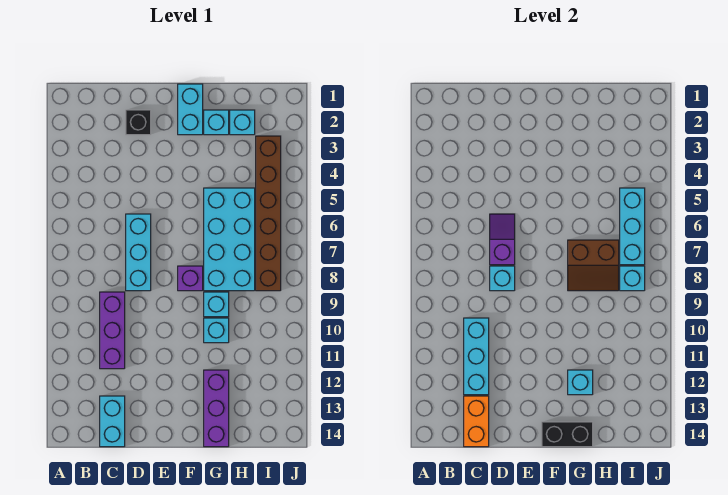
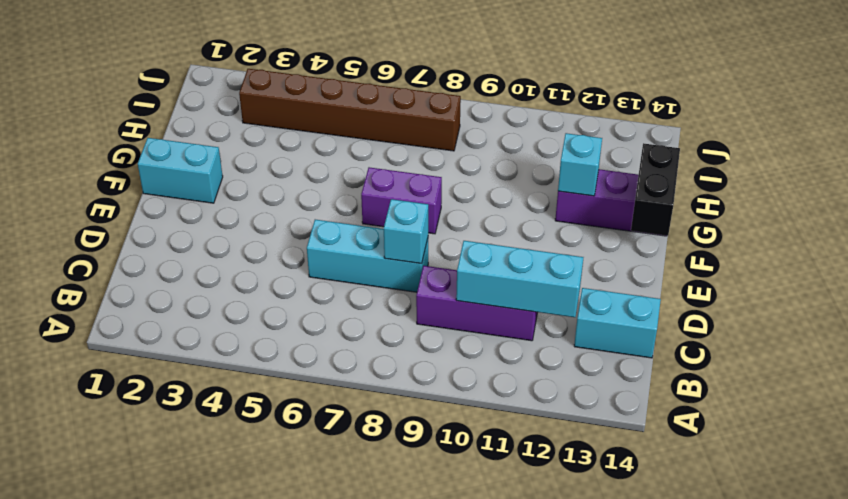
purple brick F7:F8 level 1 -> purple brick F8 level 1
none -> black brick D2 level 1
none -> cyan brick G2 level 1
none -> cyan brick G5:H8 level 1

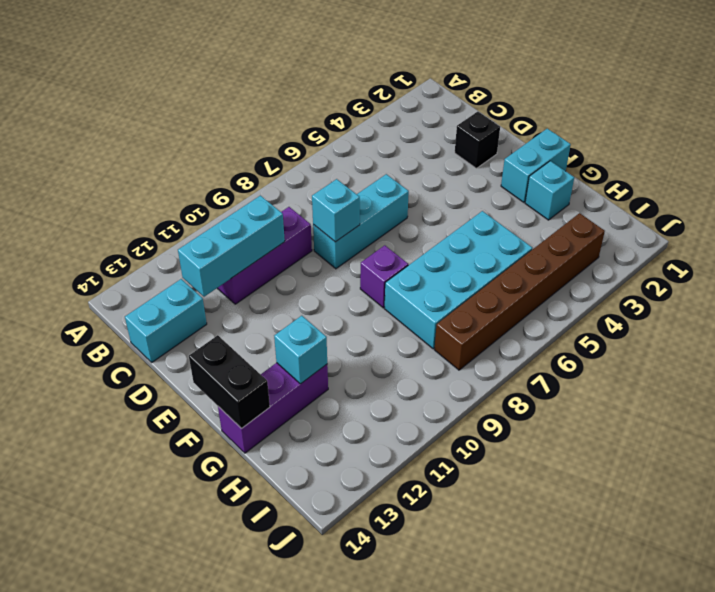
none -> cyan brick G9 level 1
none -> cyan brick G10 level 1
none -> cyan brick H2 level 1

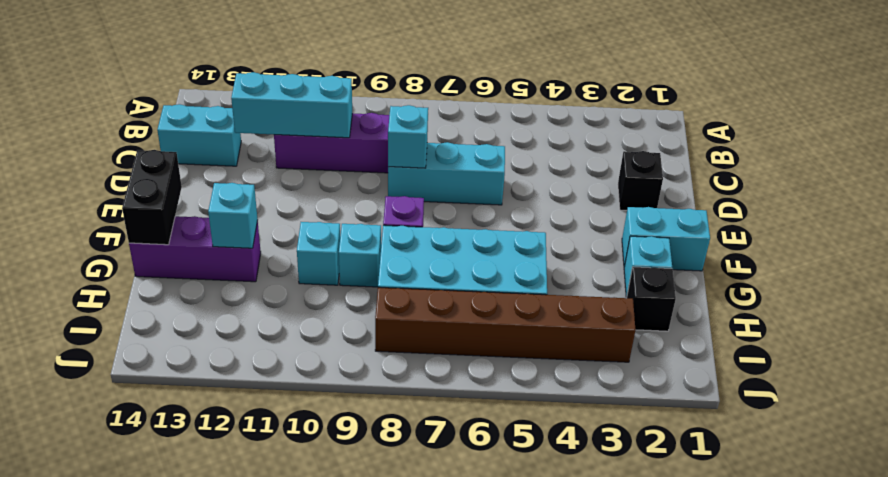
black brick H2 level 1 -> cyan brick H2 level 1
none -> orange brick C13:C14 level 2
none -> purple slope D6:D7 level 2 top 7
none -> brown slope G7:H8 level 2 top 7

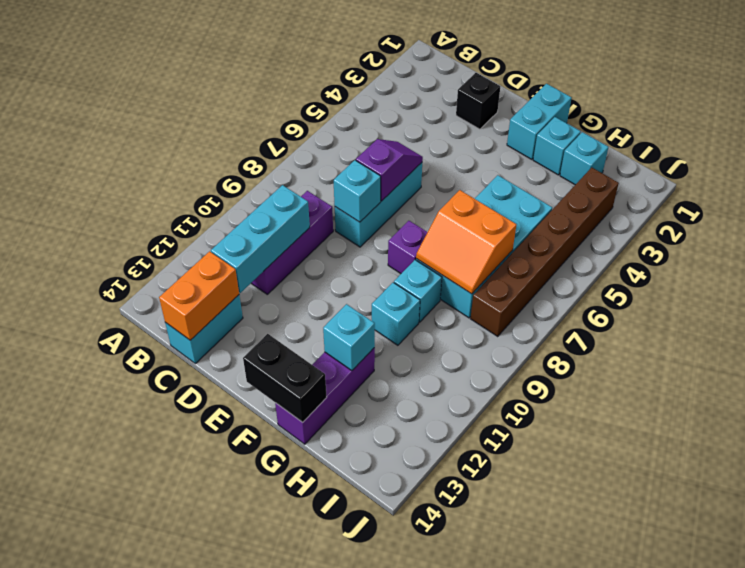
orange slope G7:H8 level 2 top 7 -> brown slope G7:H8 level 2 top 7
none -> cyan brick I5:I7 level 2
none -> cyan brick I8 level 2

